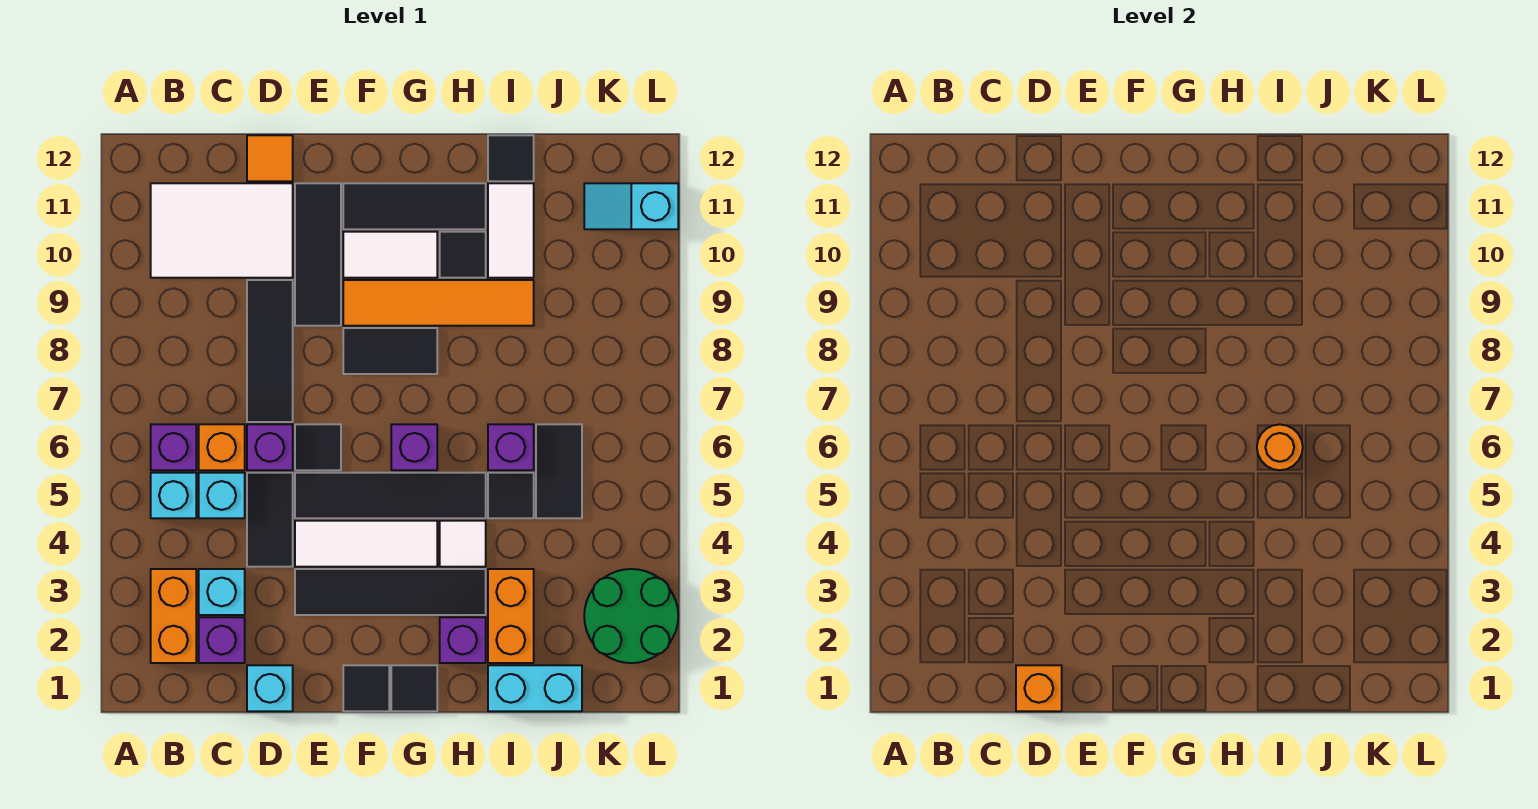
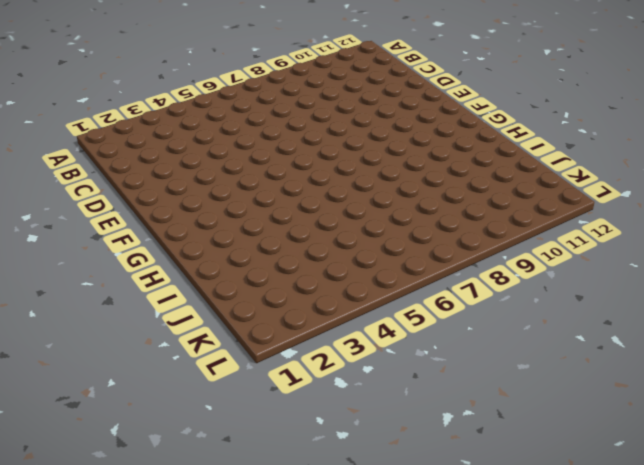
none -> orange brick B2:B3 level 1
none -> cyan brick B5 level 1
none -> purple brick B6 level 1
none -> white tile B10:D11 level 1

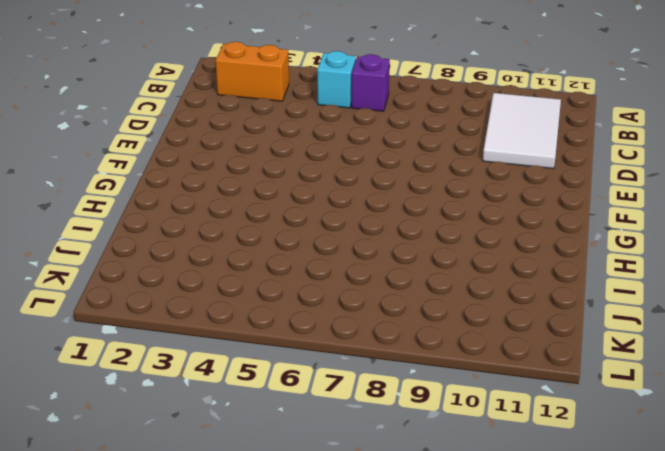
none -> purple brick C2 level 1
none -> cyan brick C3 level 1
none -> cyan brick C5 level 1
none -> orange brick C6 level 1

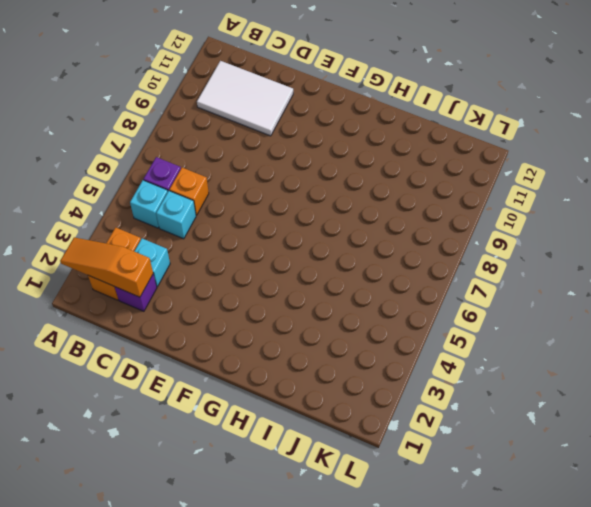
orange slope A2:C2 level 2 top C -> none
none -> cyan brick D1 level 1
none -> black tile D4:D5 level 1
none -> purple brick D6 level 1
none -> black tile D7:D9 level 1

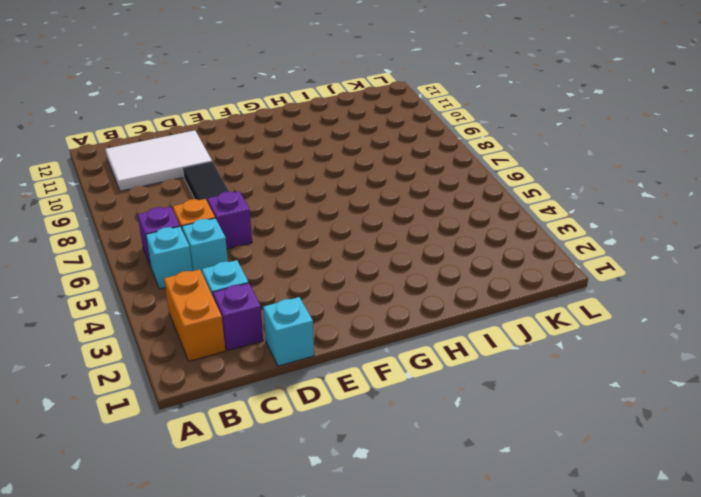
none -> black tile D4:D5 level 1
none -> orange tile D12 level 1
none -> black tile E3:H3 level 1
none -> white tile E4:G4 level 1

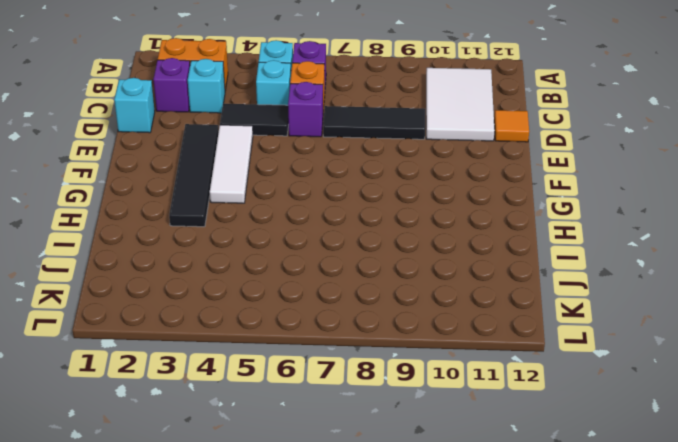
none -> black tile E5:H5 level 1
none -> black tile E6 level 1
none -> black tile E9:E11 level 1
none -> black tile F1 level 1

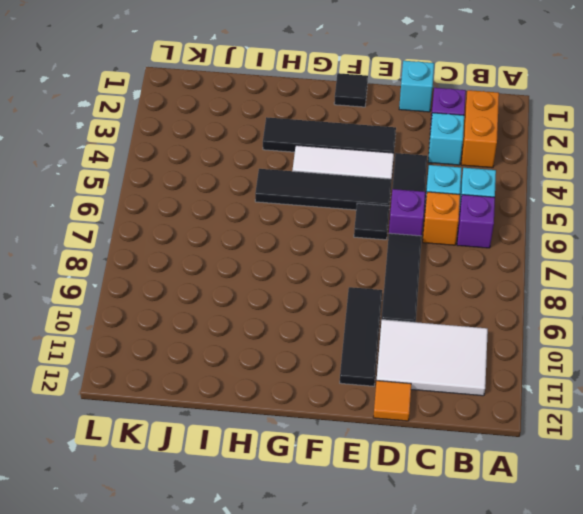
none -> black tile F8:G8 level 1
none -> orange tile F9:I9 level 1
none -> white tile F10:G10 level 1
none -> black tile F11:H11 level 1

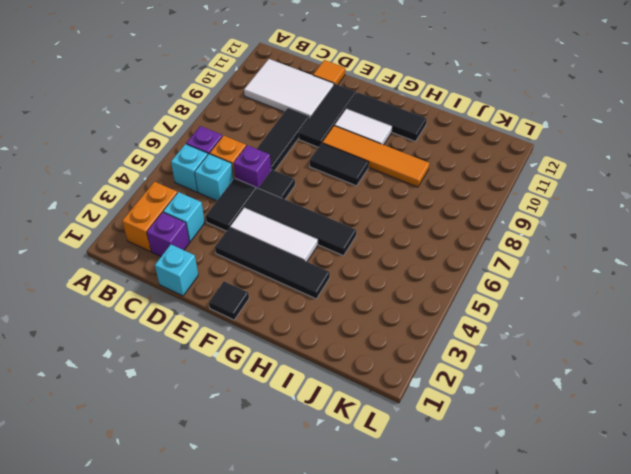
none -> black tile G1 level 1
none -> purple brick G6 level 1
none -> purple brick H2 level 1
none -> white tile H4 level 1

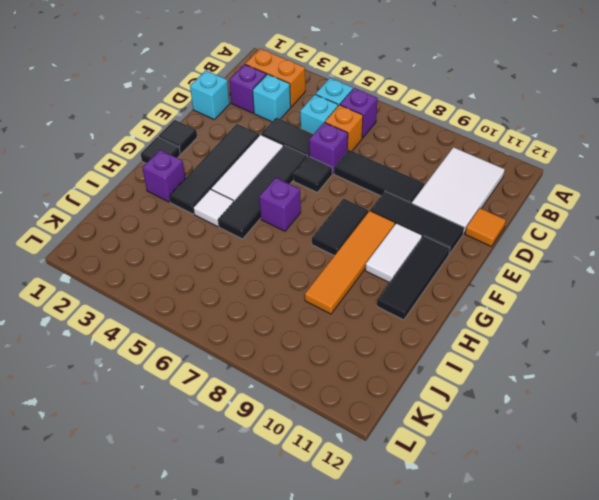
none -> black tile H10 level 1
none -> cyan brick I1:J1 level 1
none -> orange brick I2:I3 level 1
none -> black tile I5 level 1

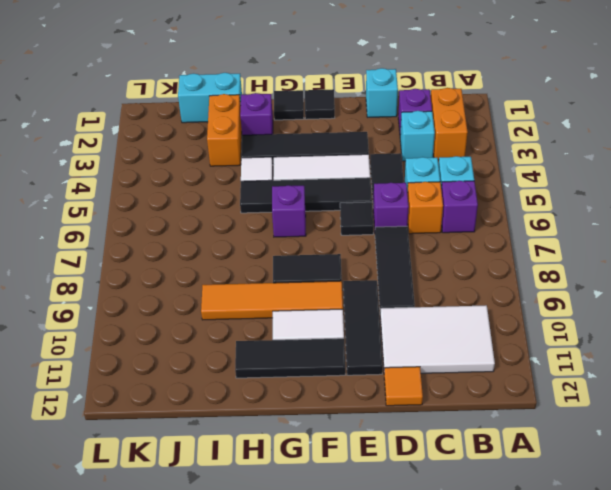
none -> black tile H10 level 1
none -> black tile I5 level 1
none -> purple brick I6 level 1
none -> white tile I10:I11 level 1

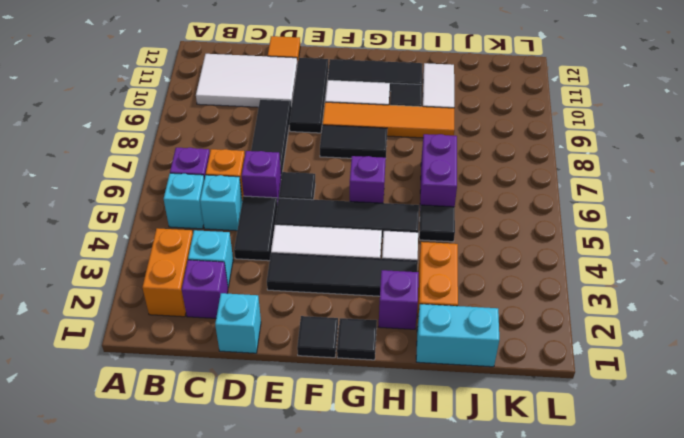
purple brick I6:I7 level 1 -> purple brick I6 level 1
none -> black tile I12 level 1
none -> black tile J5:J6 level 1
none -> green round brick K2:L3 level 1
none -> cyan slope K11:L11 level 1 top L

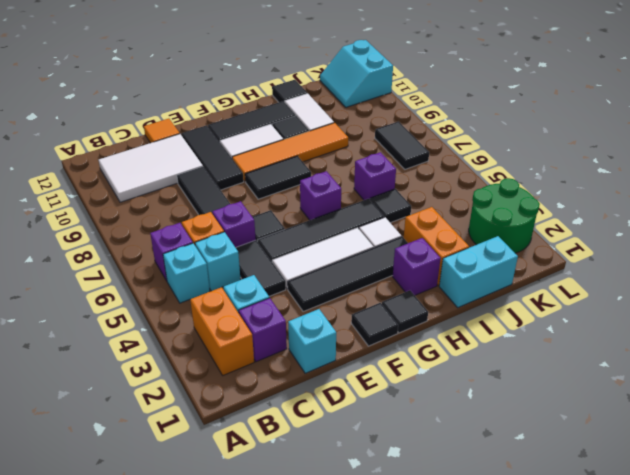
black tile K7:K8 level 1 -> black tile J5:J6 level 1
cyan slope K11:L12 level 1 top L -> cyan slope K11:L11 level 1 top L
none -> orange brick D1 level 2
none -> orange round brick I6 level 2

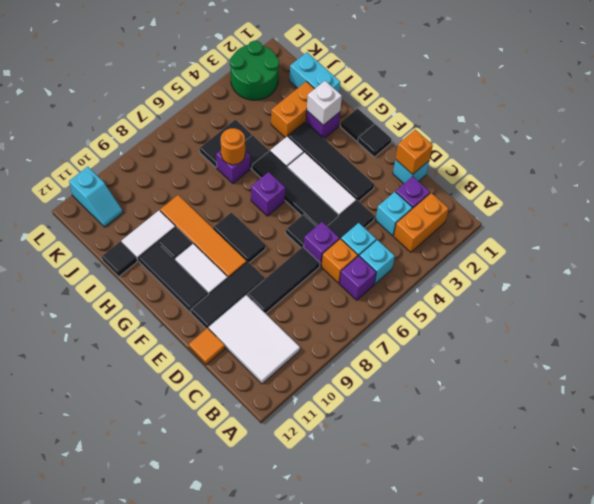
white brick H2 level 2 -> none

